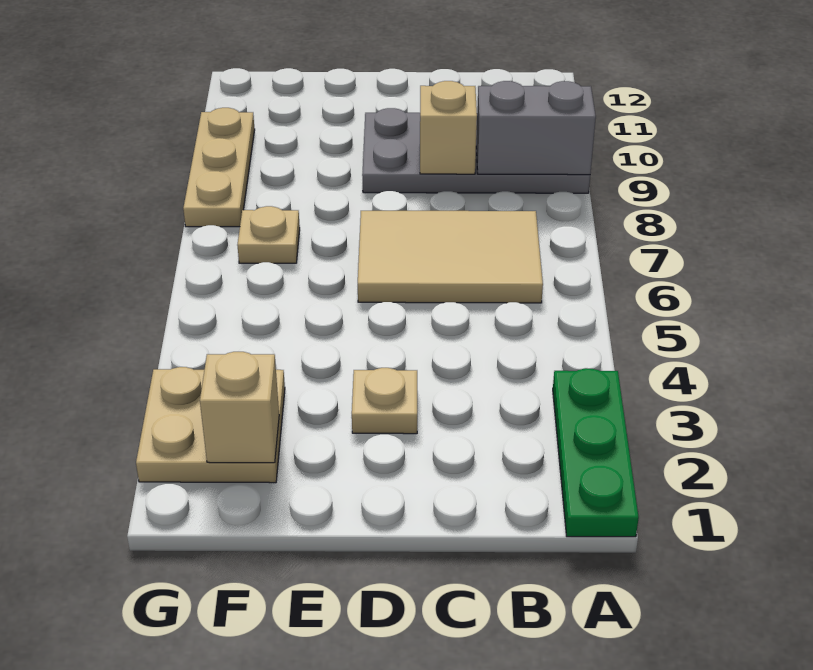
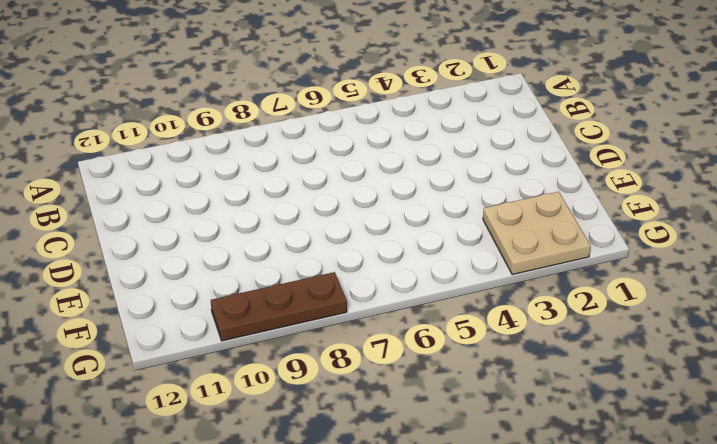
brown plate G8:G10 level 1 -> tan plate G8:G10 level 1
none -> green plate A1:A3 level 1
none -> grey plate A9:D10 level 1

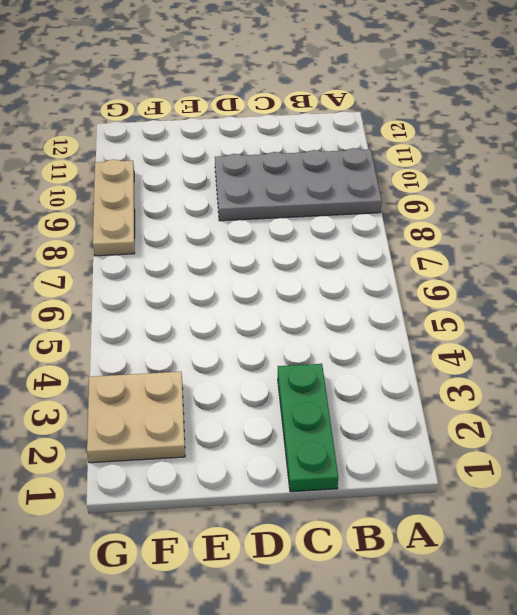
green plate C1:C3 level 1 -> green plate A1:A3 level 1
none -> tan tile B6:D7 level 1
none -> tan plate D3 level 1

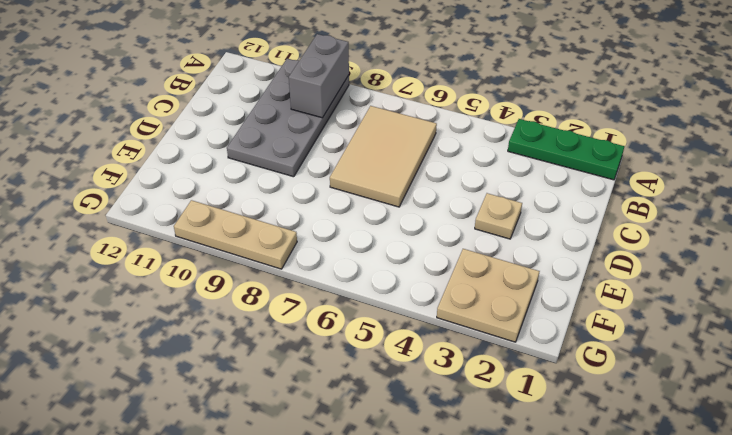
none -> tan plate F7 level 1
none -> tan brick C9 level 2

